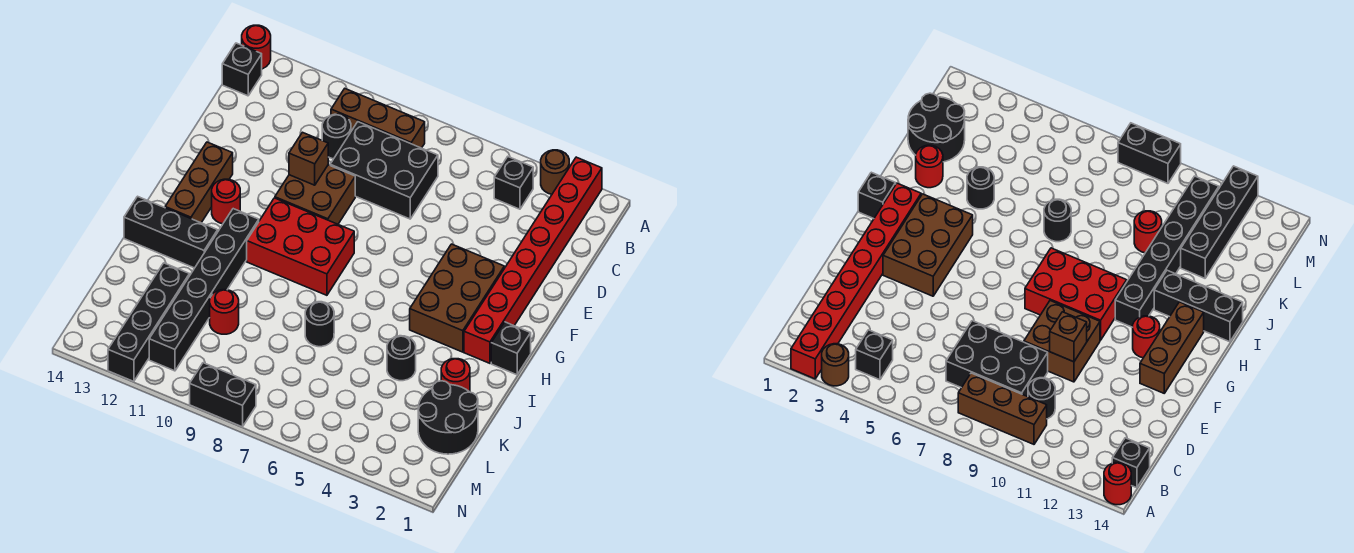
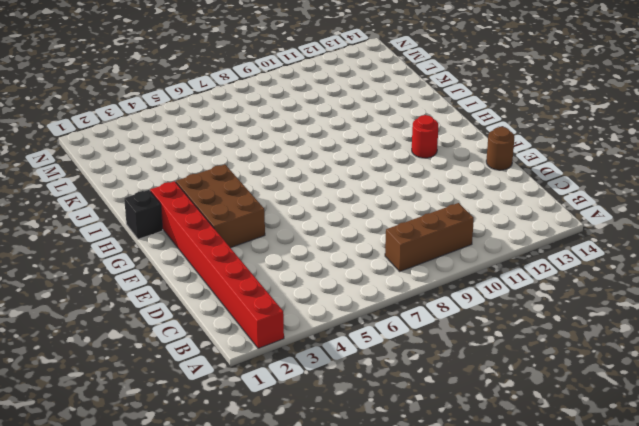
brown round brick E14 level 1 -> brown round brick A3 level 1
none -> red round brick A14 level 1
none -> black brick B4 level 1
none -> black brick B14 level 1

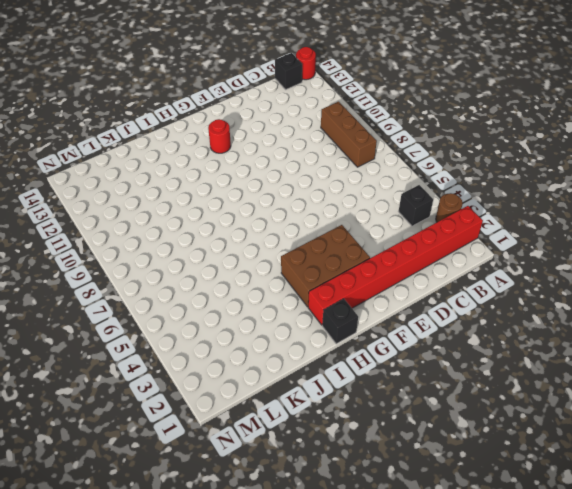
none -> black brick C7:D9 level 1
none -> black round brick C10 level 1
none -> brown brick E9:F10 level 1

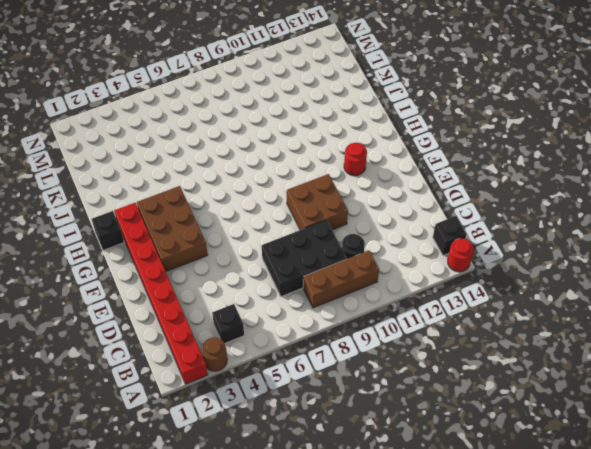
none -> brown brick F13:H13 level 1
none -> red brick G8:H10 level 1
none -> black brick H11:M11 level 1

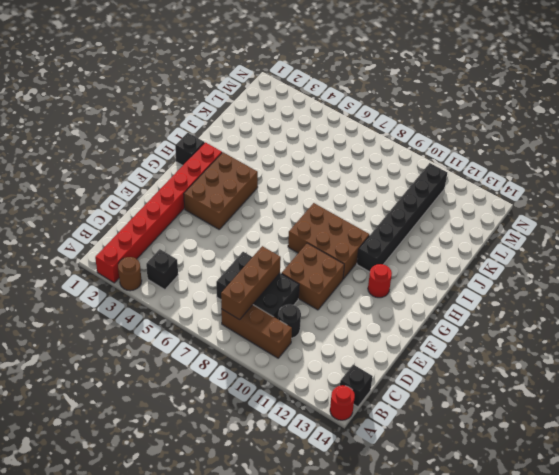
brown brick B8:D8 level 2 -> brown brick F13:H13 level 1
brown brick G8:H10 level 1 -> red brick G8:H10 level 1
none -> black brick I12:I14 level 1
none -> red round brick J2 level 1
none -> black round brick J4 level 1

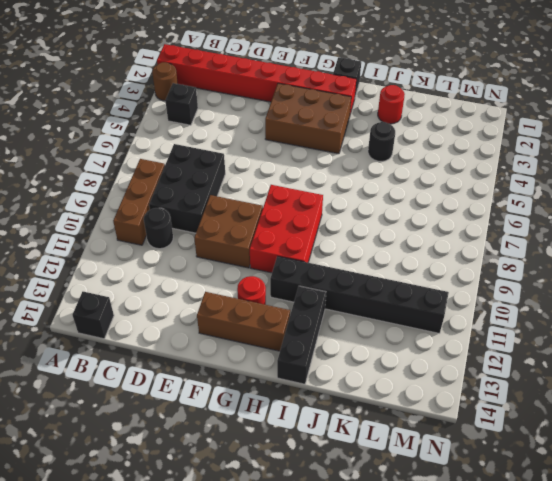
none -> red round brick A14 level 1
none -> black round brick J7 level 1
none -> black round brick K1:L2 level 1

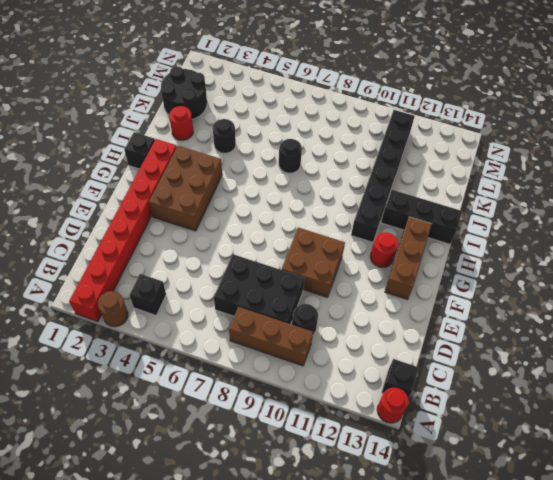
none -> red brick G8:H10 level 1
none -> red round brick K10 level 1
none -> black brick K12:N12 level 1

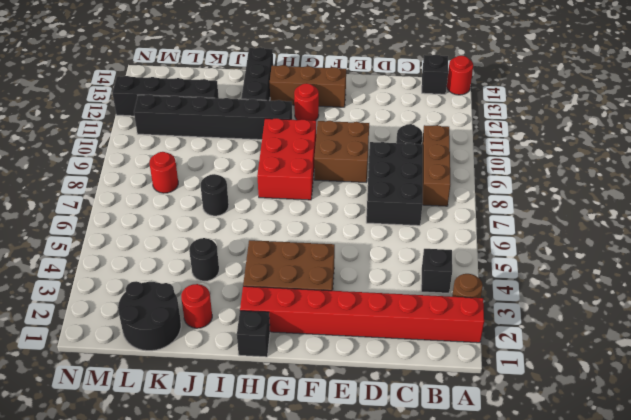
red round brick L8 level 1 -> red round brick K10 level 1
none -> black brick N8:N9 level 1
none -> brown brick E10 level 2

